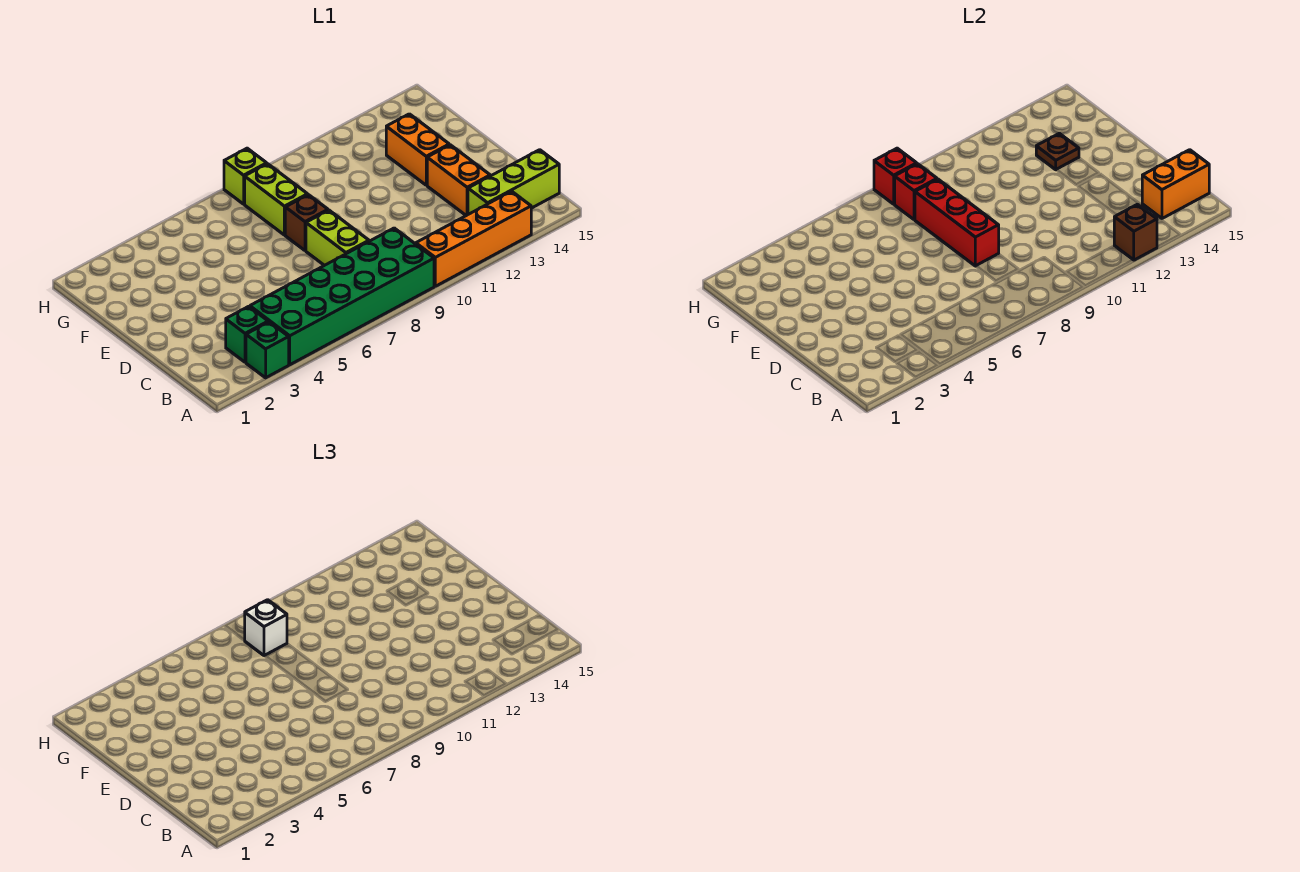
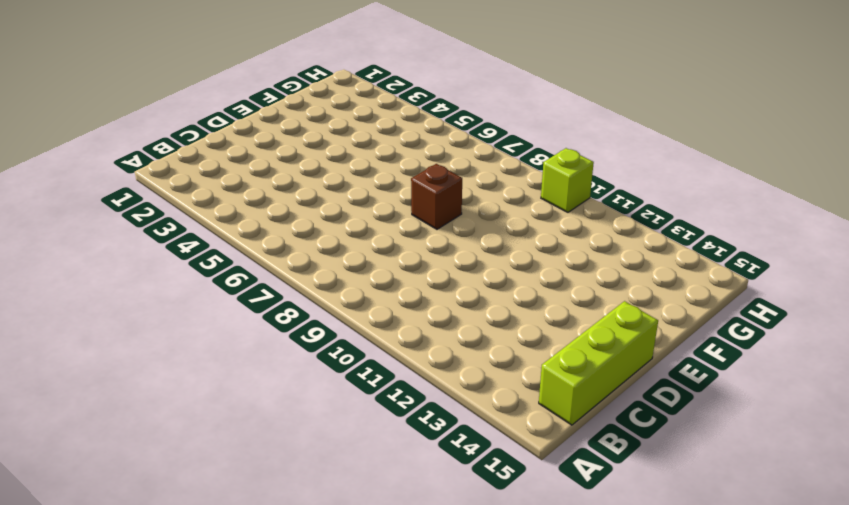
lime brick B15:D15 level 1 -> lime brick B13:B15 level 1
lime brick H10 level 1 -> lime brick H8 level 1
none -> green brick A3 level 1
none -> green brick A4:B9 level 1
none -> orange brick A10:A13 level 1

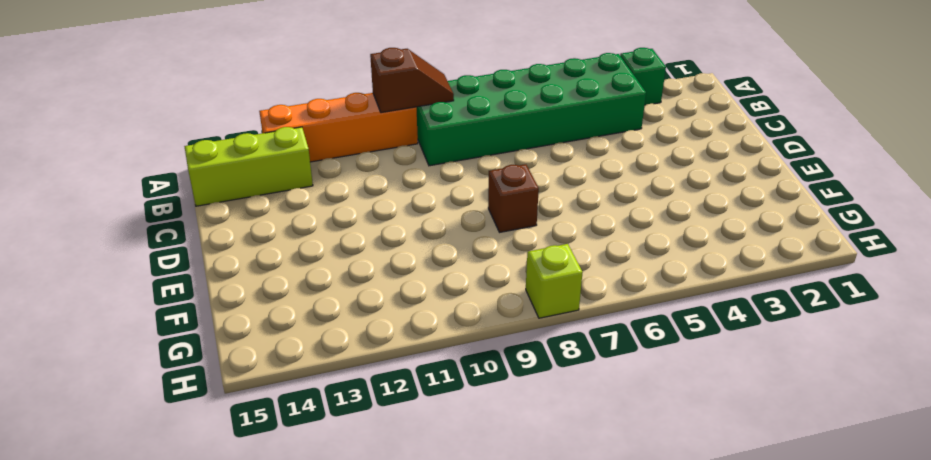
brown slope A9:A10 level 2 top 10 -> none
none -> green brick B3 level 1
none -> lime brick C8:D8 level 1
none -> orange brick C13:D13 level 1

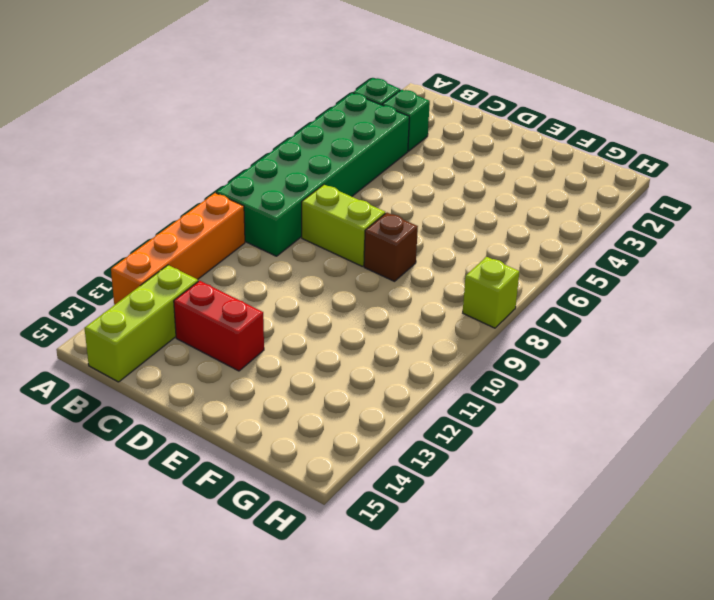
red brick C13:D13 level 1 -> orange brick C13:D13 level 1
none -> orange brick E13:F13 level 1
none -> lime brick F8:G8 level 1
none -> brown brick A12 level 2

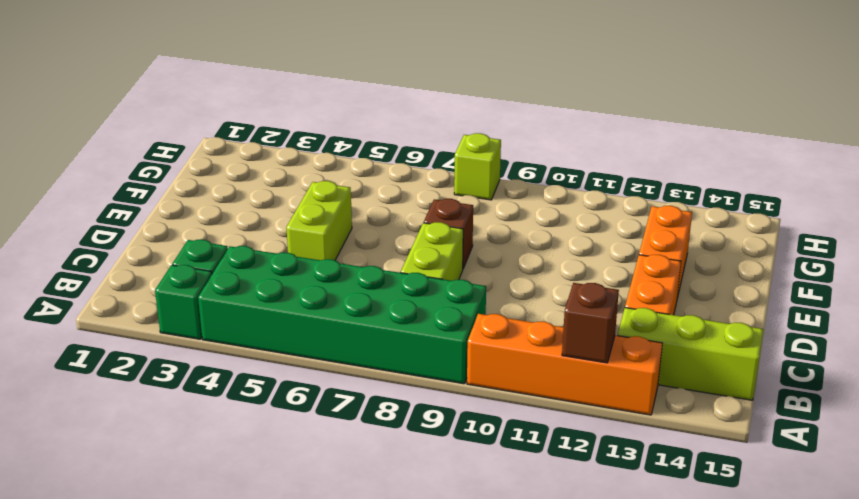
lime brick D5:E5 level 1 -> lime brick F8:G8 level 1
none -> orange brick B14:B15 level 2
none -> red brick D8:F8 level 2
none -> brown plate F13 level 2

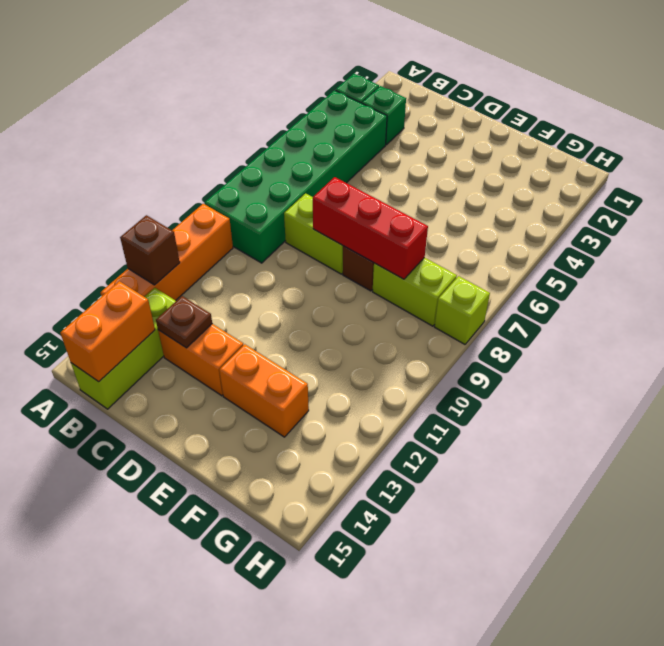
brown plate C13 level 2 -> brown plate F13 level 2
none -> red brick G8 level 2
none -> red brick H8 level 2
none -> white brick G8 level 3

